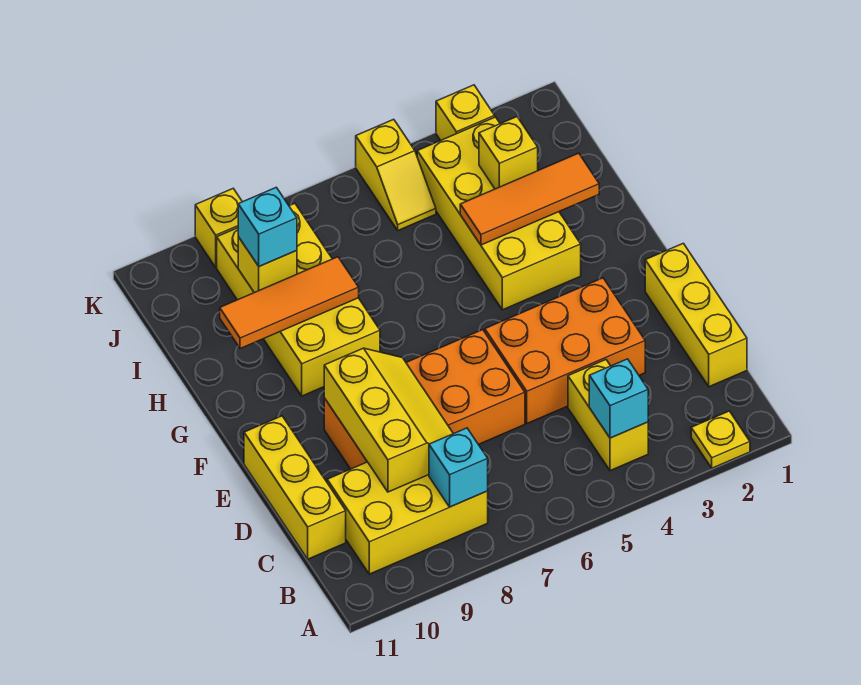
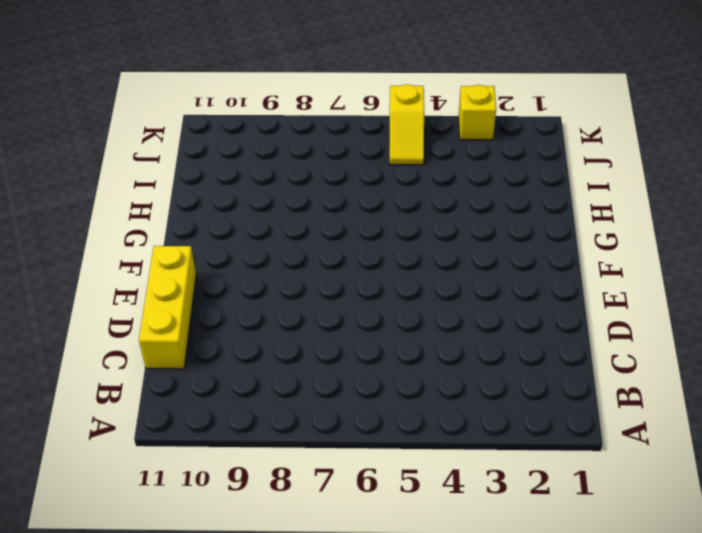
none -> yellow plate A2 level 1
none -> yellow brick B4:C4 level 1
none -> yellow brick B8:C10 level 1

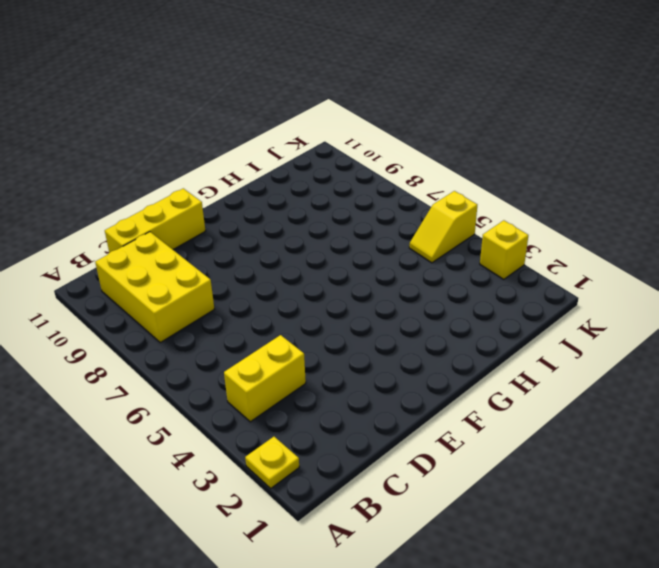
none -> yellow brick C1:E1 level 1
none -> orange brick D3:E5 level 1
none -> orange brick D6:E9 level 1

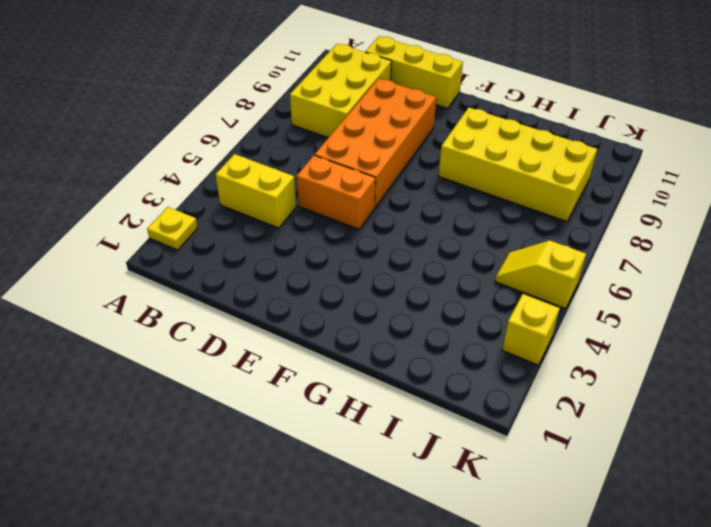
orange brick D5:E5 level 1 -> orange brick D3:E5 level 1
none -> yellow brick C1:E1 level 1
none -> yellow brick G3:J4 level 1
none -> yellow brick K9 level 1

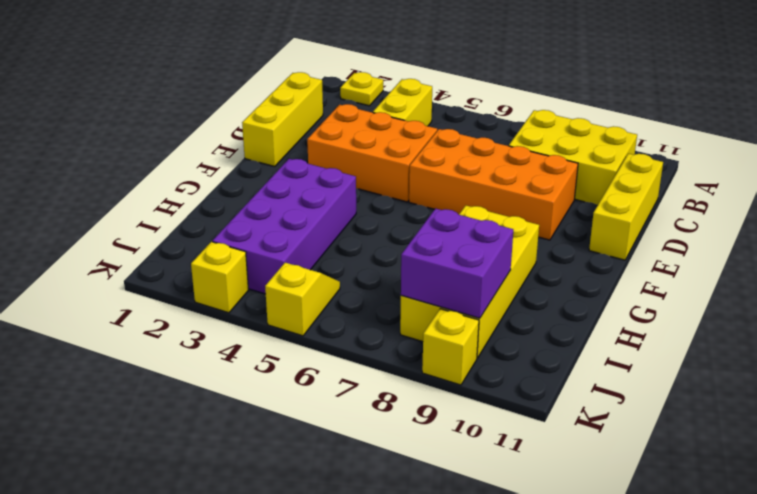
purple brick G3:J4 level 1 -> yellow brick G3:J4 level 1
purple brick I8:J9 level 2 -> yellow brick I9 level 2
none -> cyan brick B4 level 2
none -> cyan brick B8 level 2
none -> yellow slope C8:E9 level 2 top 9

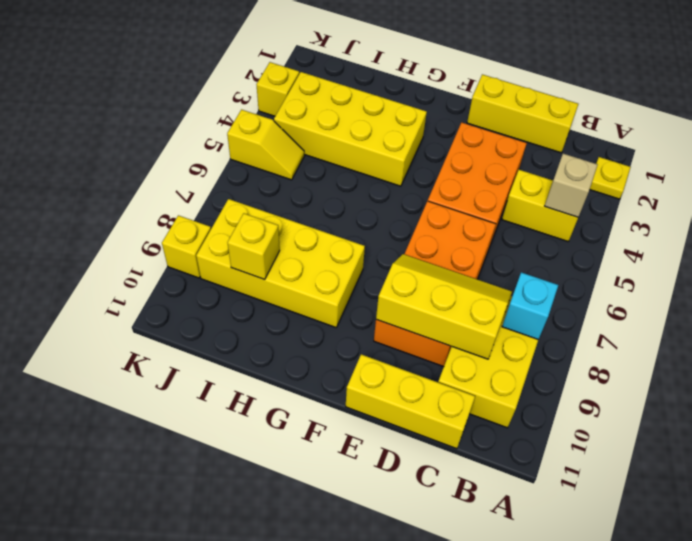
tan brick B4 level 2 -> cyan brick B4 level 2
none -> orange tile H2:H4 level 2
none -> orange tile H8:H10 level 2
none -> yellow brick I3 level 2

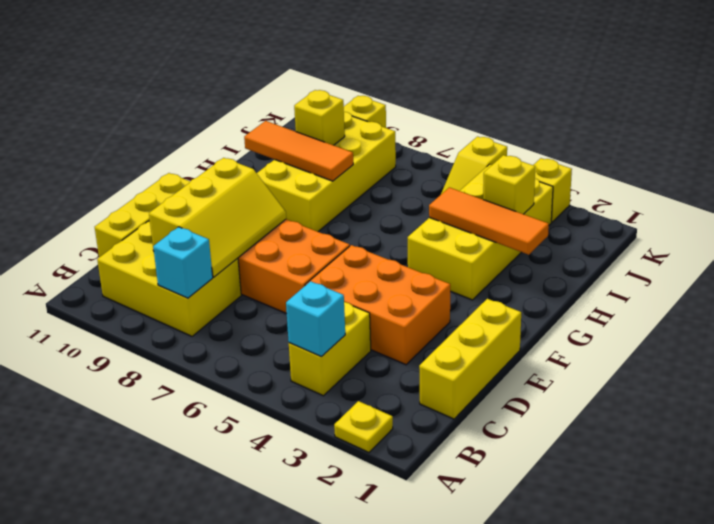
none -> cyan brick I9 level 3

